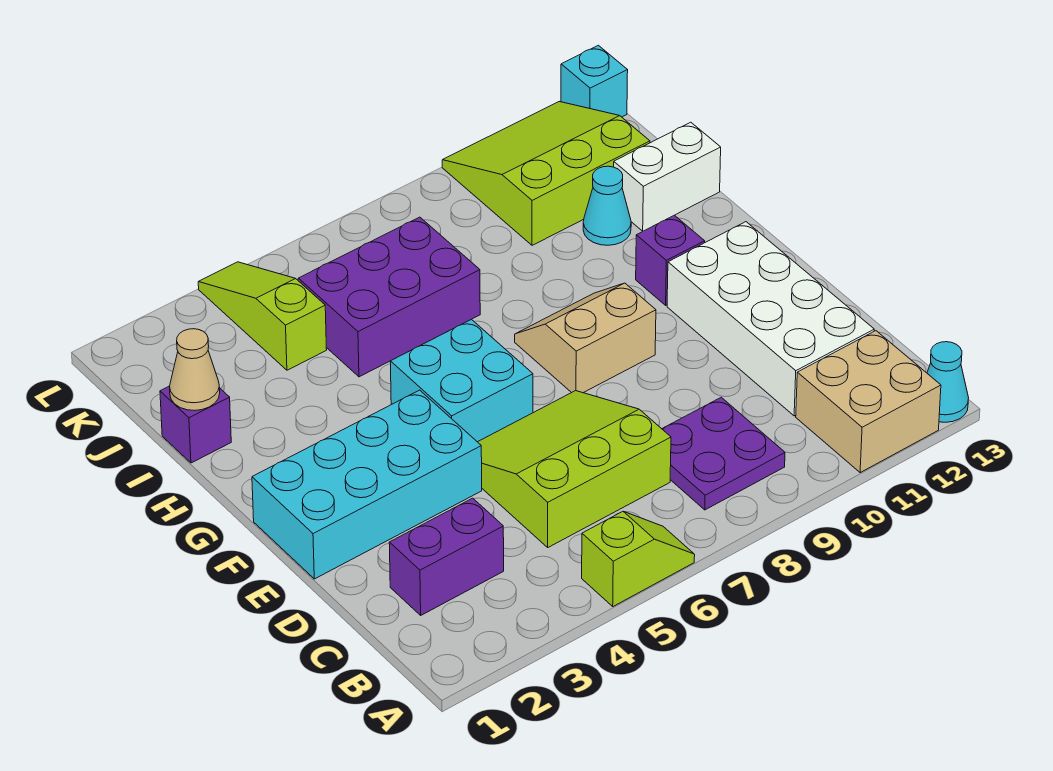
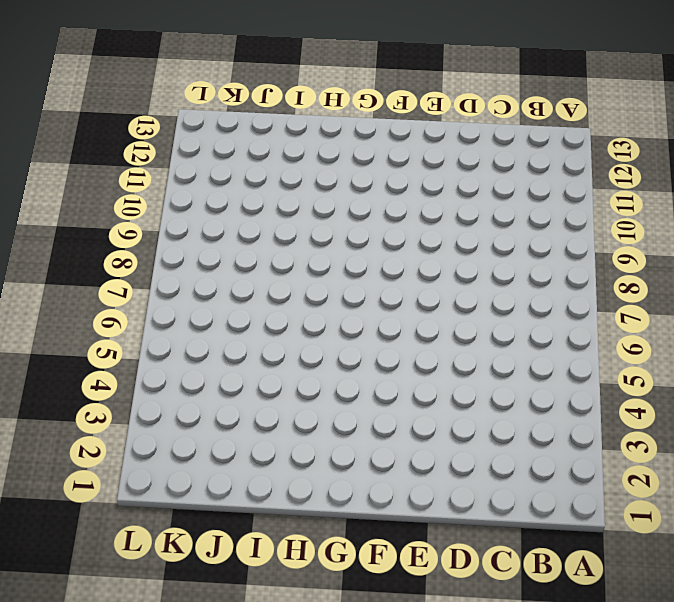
none -> lime slope A5:A6 level 1 top 5
none -> tan brick A11:B12 level 1
none -> cyan cone A13 level 1

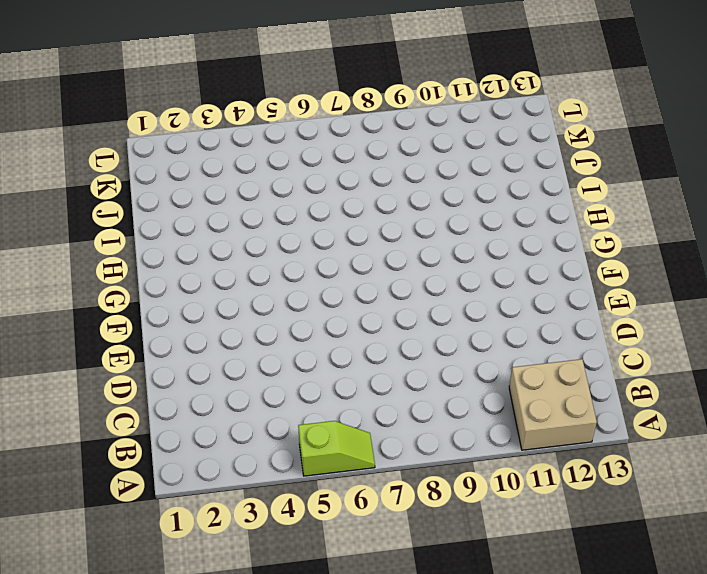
none -> cyan cone A13 level 1
none -> purple plate B8:C9 level 1
none -> purple brick C2:C3 level 1

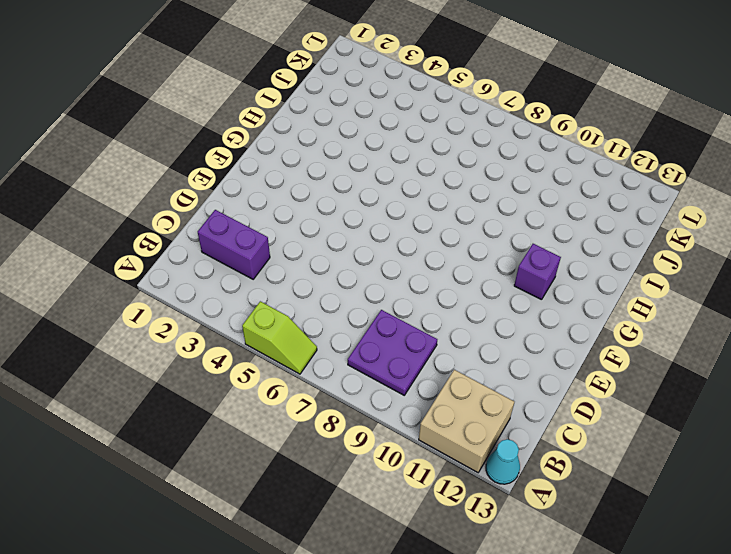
none -> lime slope C5:E7 level 1 top C
none -> white brick C11:F12 level 1
none -> cyan brick E1:F4 level 1

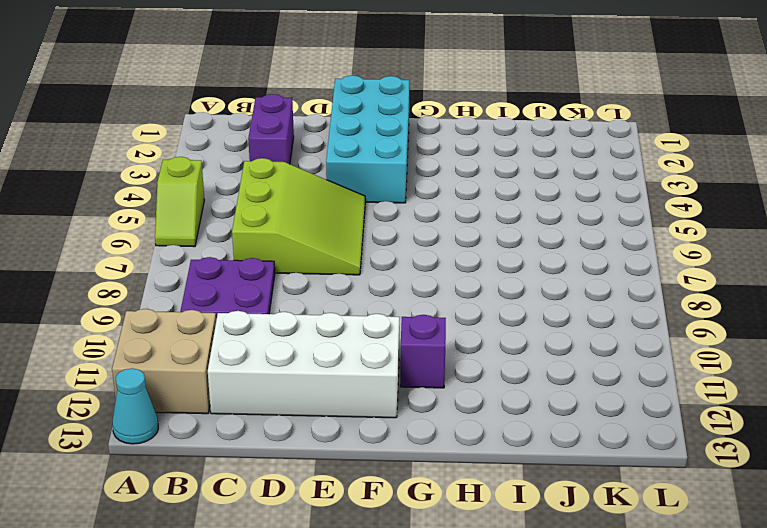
none -> cyan brick F5:G6 level 1
none -> tan slope F8:G9 level 1 top F
none -> purple brick I1 level 1

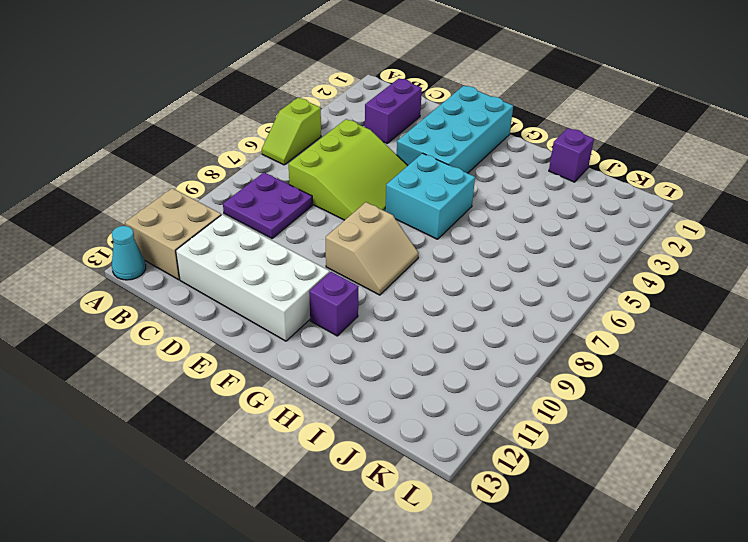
none -> purple brick I5:J7 level 1
none -> cyan cone I11 level 1
none -> white brick I12:I13 level 1

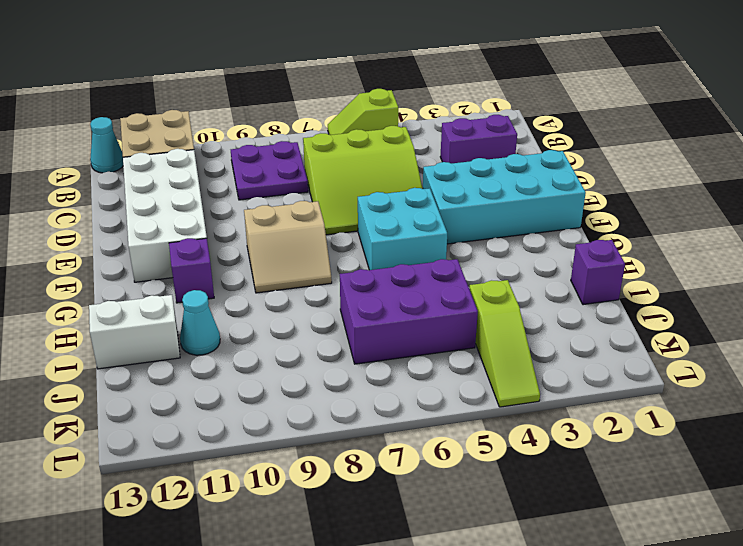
none -> lime slope J10:L12 level 1 top J
none -> cyan brick L13 level 1
none -> tan cone I1 level 2

